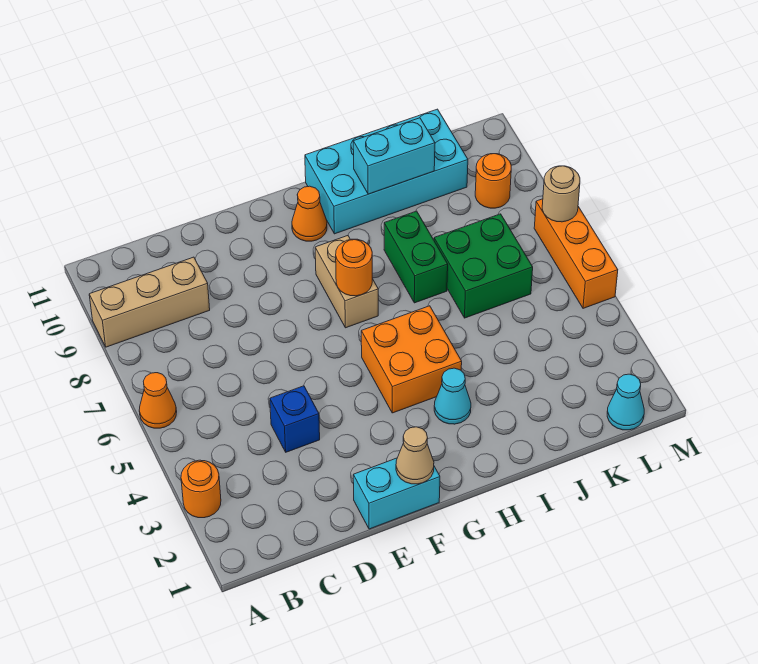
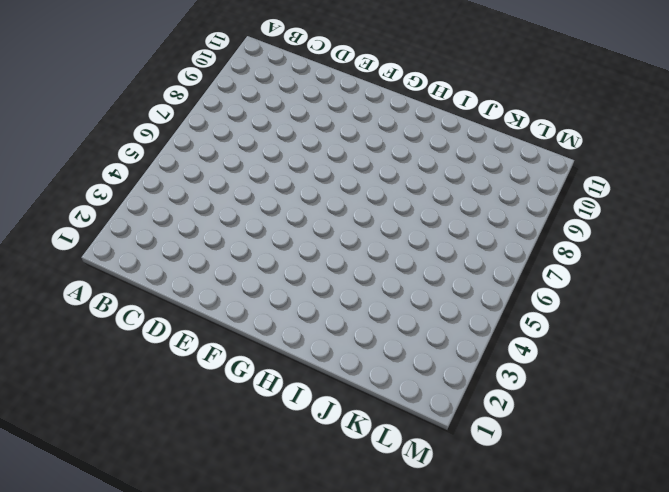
none -> orange round brick A3 level 1
none -> orange cone A6 level 1
none -> tan brick A9:C9 level 1

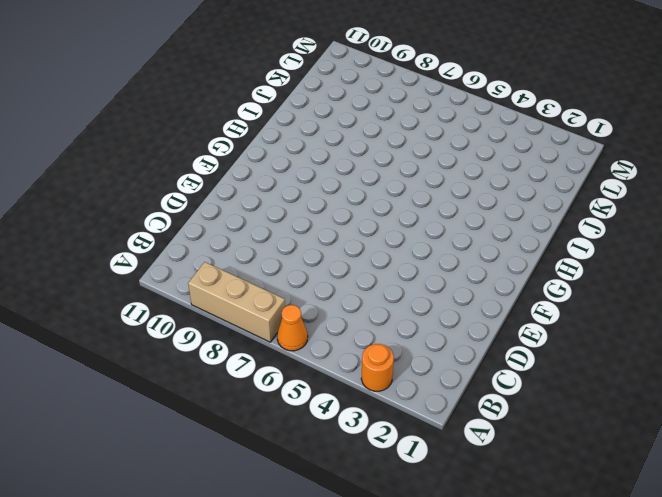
tan brick A7:A9 level 1 -> tan brick A9:C9 level 1
none -> blue brick D4 level 1
none -> cyan brick E1:F1 level 1
none -> orange brick G4:H5 level 1

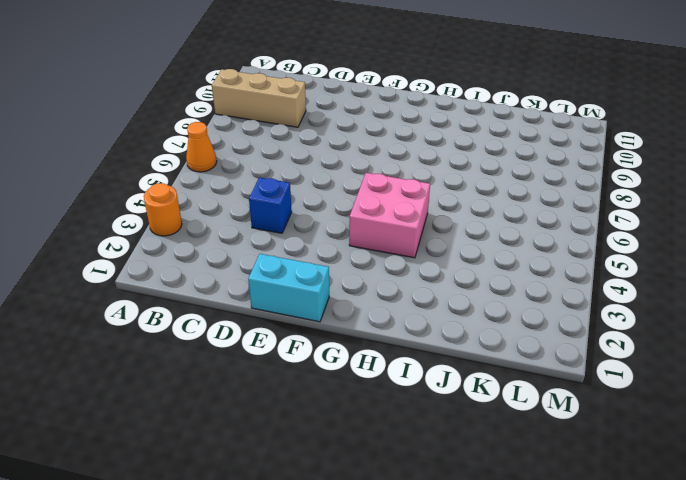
pink brick G4:H5 level 1 -> orange brick G4:H5 level 1
none -> tan brick G7:G8 level 1
none -> orange cone G10 level 1
none -> cyan cone H3 level 1

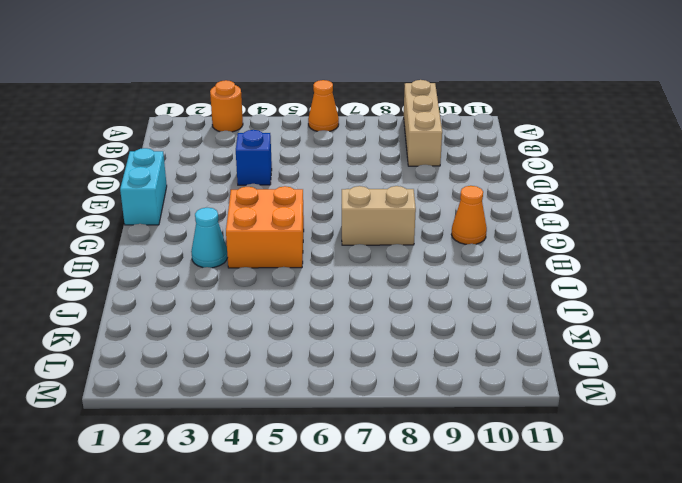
none -> cyan brick H10:K11 level 1
none -> green brick I7:I8 level 1
none -> green brick J6:K7 level 1

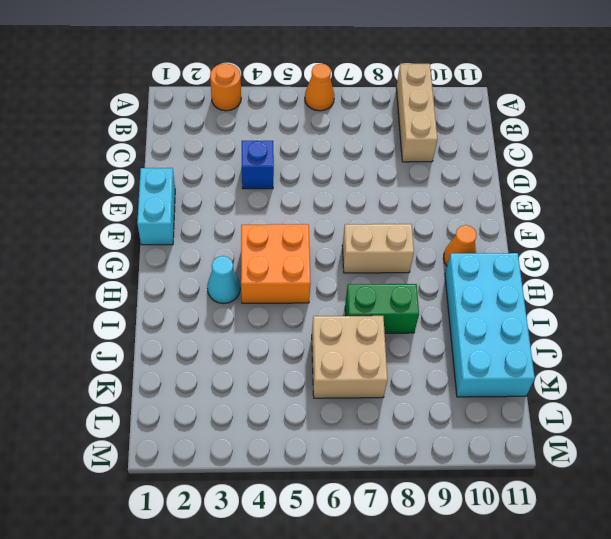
tan brick J6:K7 level 1 -> green brick J6:K7 level 1
none -> cyan cone L1 level 1
none -> orange round brick L9 level 1
none -> orange brick M5:M7 level 1

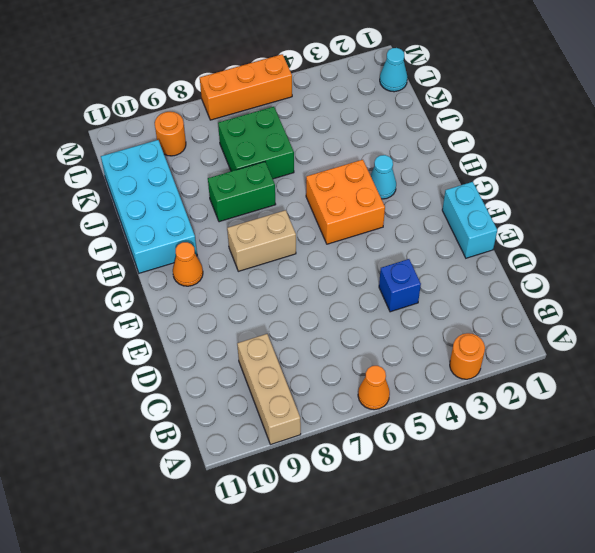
none -> tan cone F1 level 2
none -> orange round brick G7 level 2
none -> cyan brick I10:J10 level 2

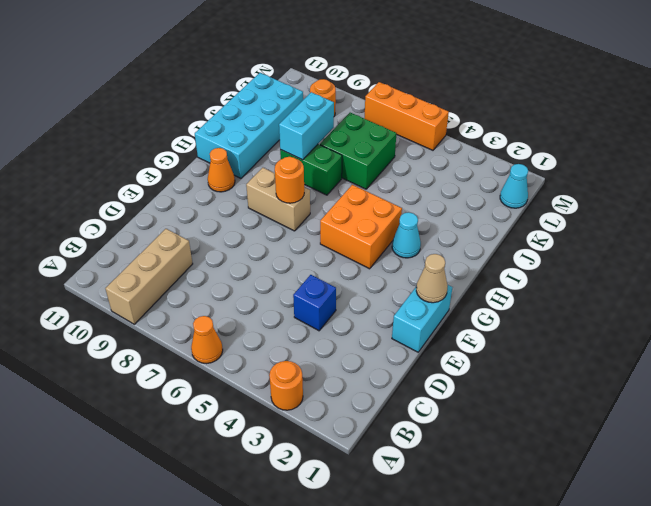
cyan brick I8:J8 level 2 -> cyan brick I10:J10 level 2
none -> tan round brick M7 level 2

